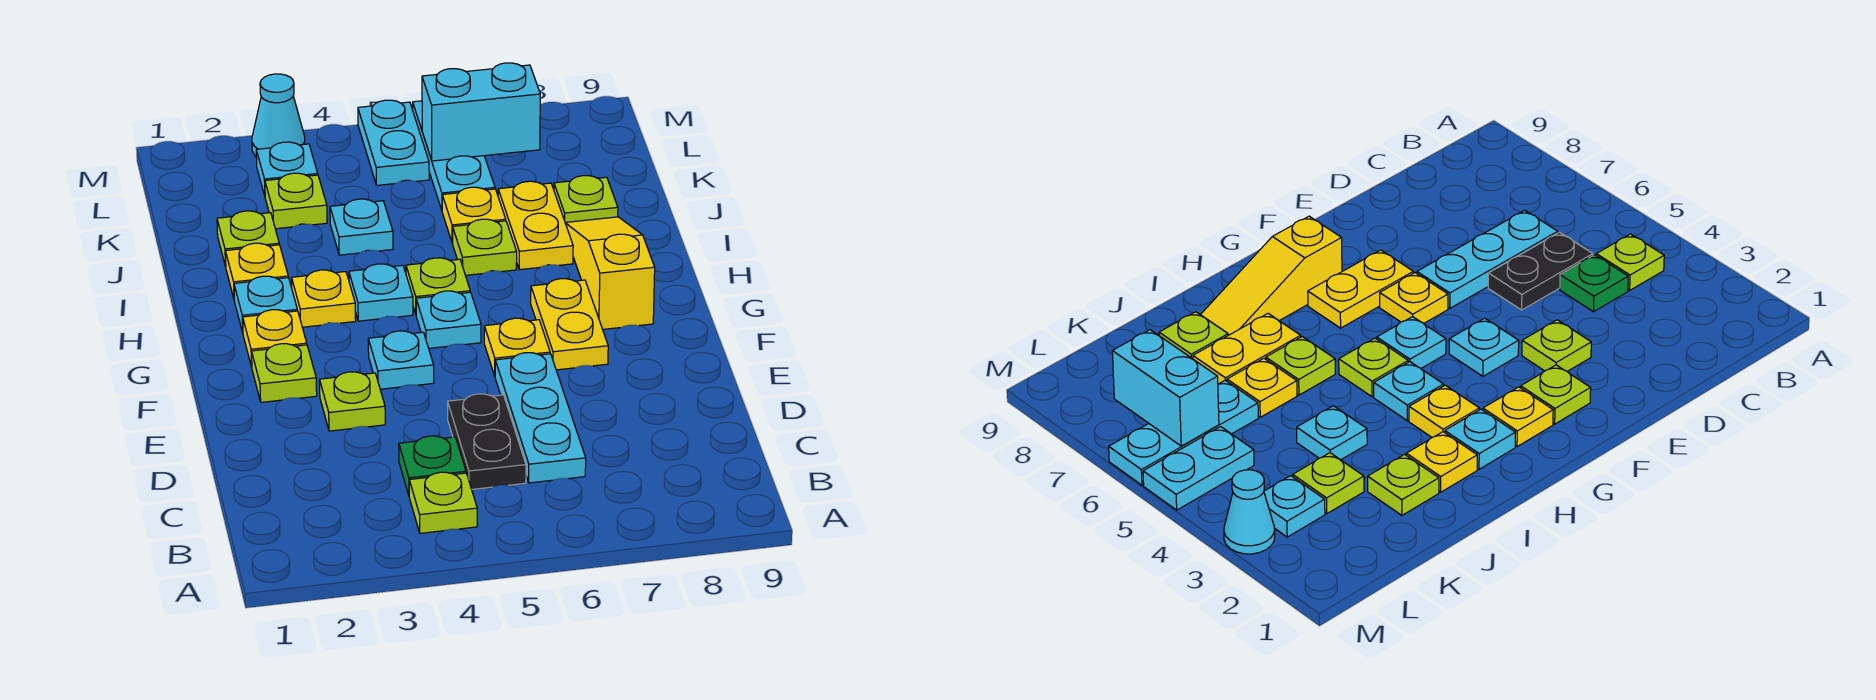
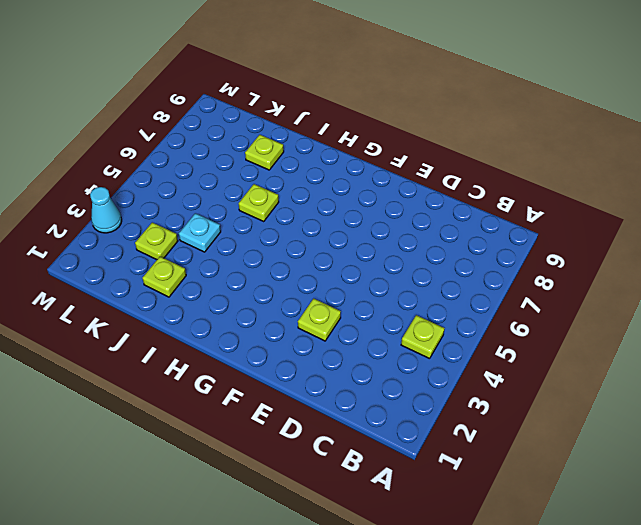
none -> green plate C4 level 1
none -> black plate C5:D5 level 1
none -> cyan plate C6:E6 level 1

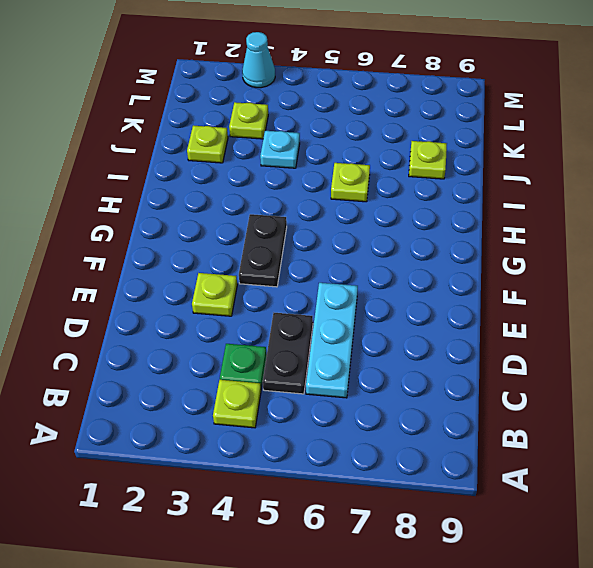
black plate F4:G4 level 1 -> cyan plate F4 level 1
none -> lime plate F2 level 1
none -> yellow plate F6 level 1
none -> yellow plate F7:G7 level 1

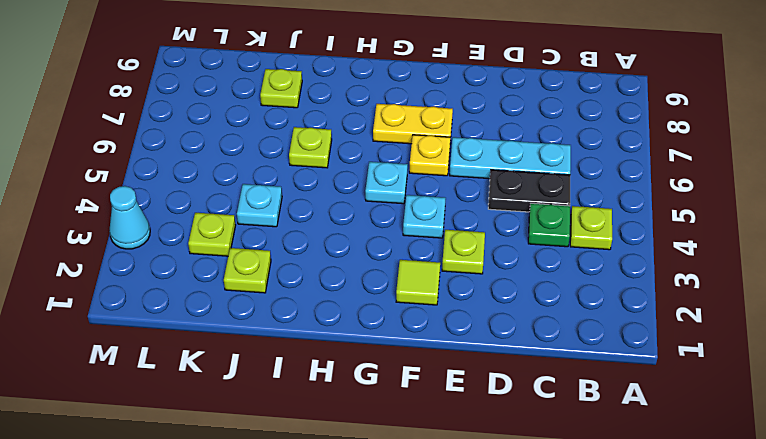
lime tile F2 level 1 -> lime plate F2 level 1
none -> yellow plate G2 level 1
none -> yellow slope G8:I8 level 1 top G
none -> cyan plate H2 level 1

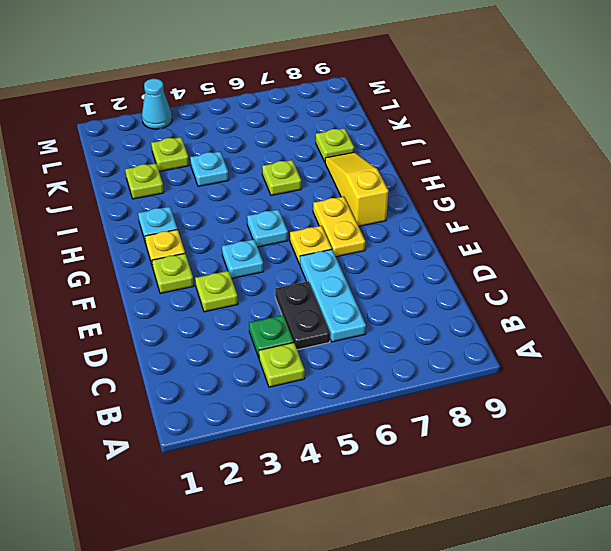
none -> yellow plate H3 level 1
none -> cyan plate H4 level 1
none -> lime plate H5 level 1

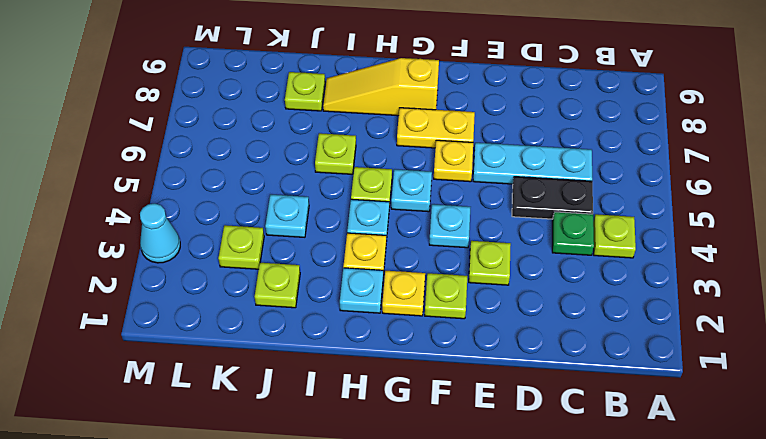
none -> yellow plate I2 level 1
none -> yellow plate I7:J7 level 1
none -> yellow plate J6 level 1

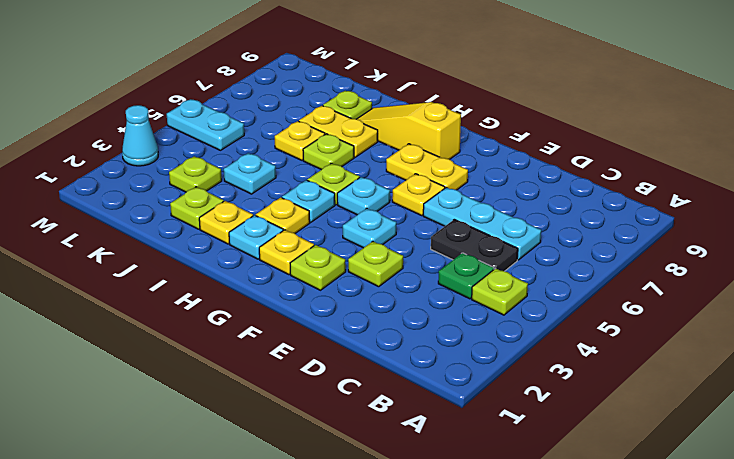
none -> cyan plate K6:M6 level 1
none -> cyan plate L3 level 1
none -> cyan brick L6:L7 level 2

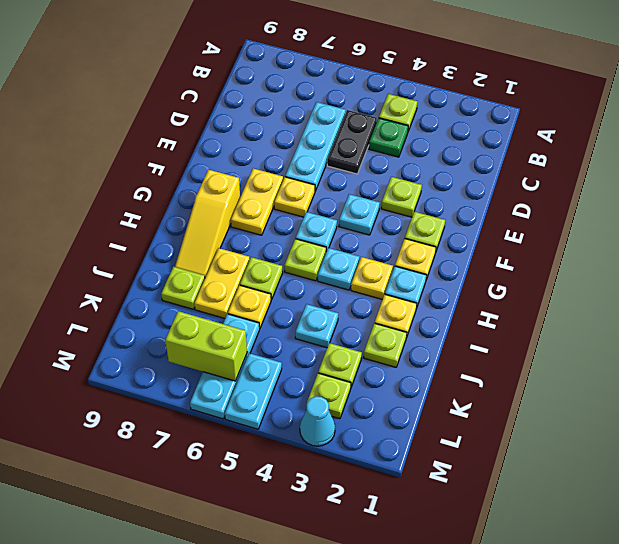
lime plate L3 level 1 -> cyan plate L3 level 1
lime brick L6:L7 level 2 -> cyan brick L6:L7 level 2

